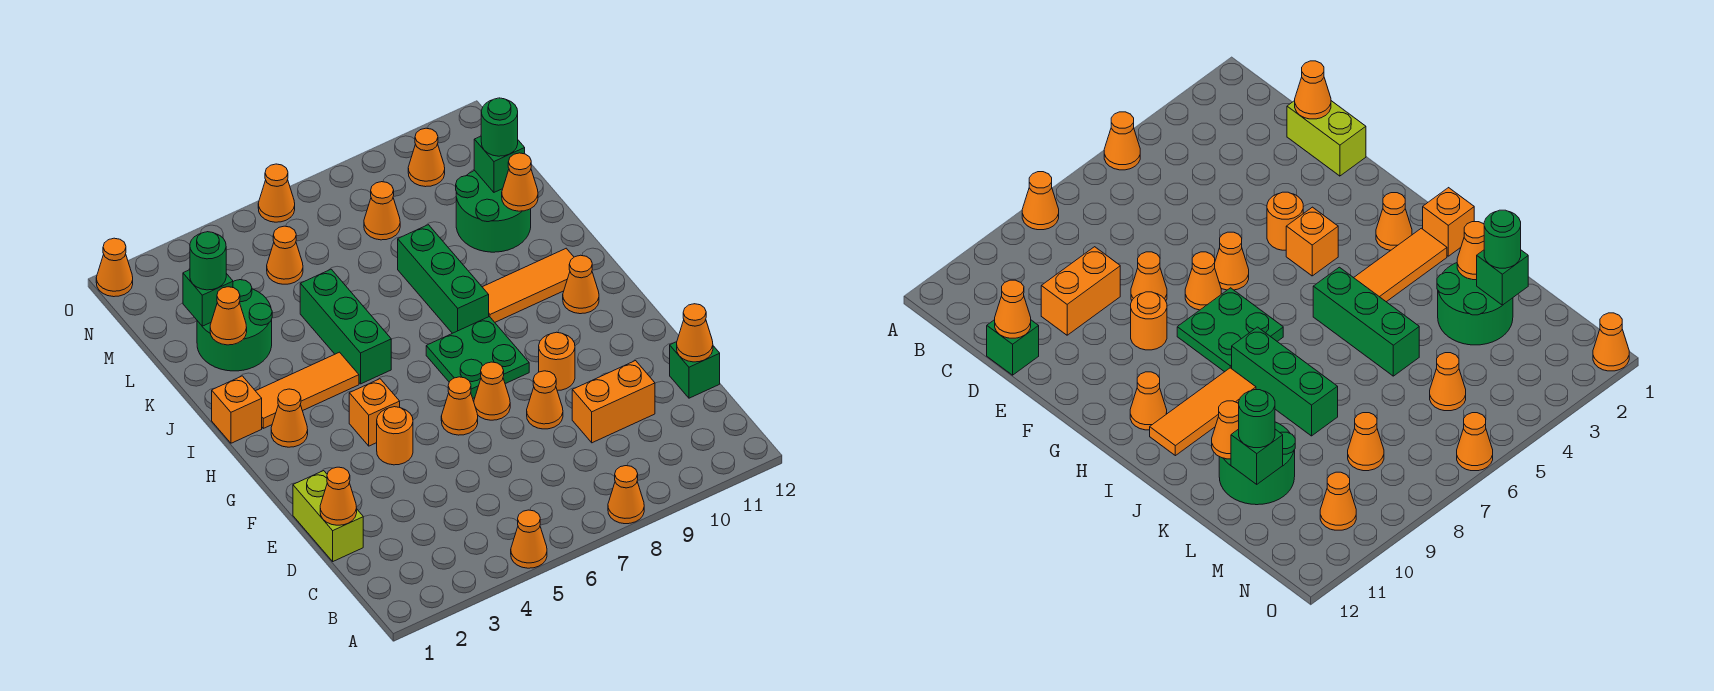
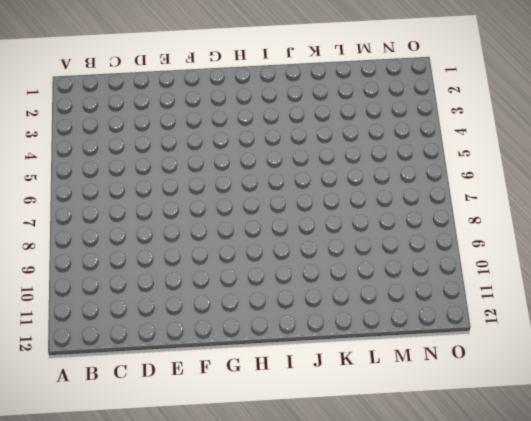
none -> orange cone A5 level 1
none -> orange cone A8 level 1
none -> lime brick D1:E1 level 1
none -> orange brick D9:D10 level 1

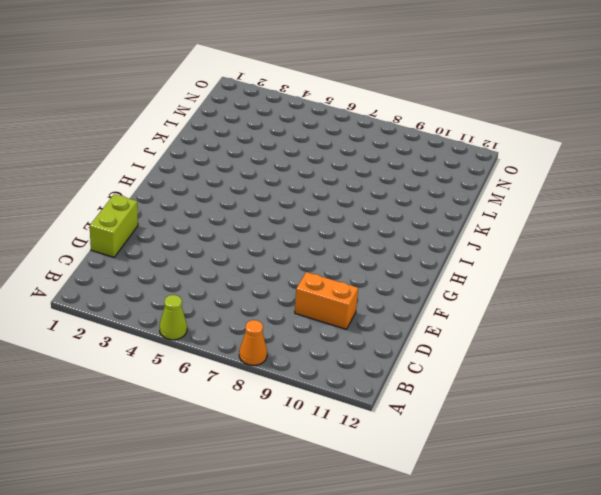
lime cone A5 level 1 -> orange cone A5 level 1
none -> green brick D12 level 1
none -> orange cone E8 level 1
none -> orange round brick F4 level 1
none -> orange cone F6 level 1

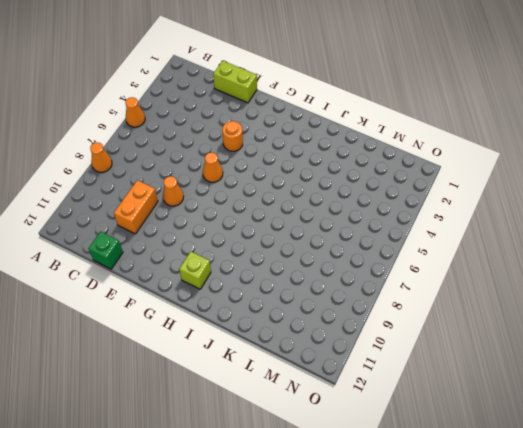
lime brick H11 level 1 -> orange cone H11 level 1
none -> orange cone F7 level 1
none -> orange round brick F9 level 1
none -> orange brick G4 level 1
none -> green plate G7:H8 level 1

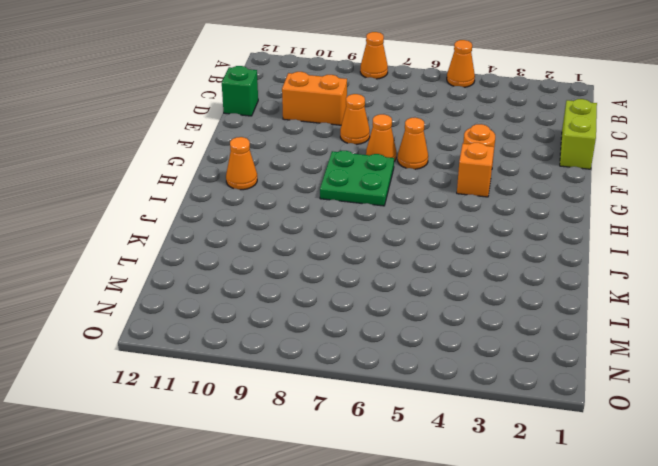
none -> orange round brick F9 level 1
none -> orange cone H2 level 1
none -> orange brick I1 level 1
none -> orange tile I2:I4 level 1

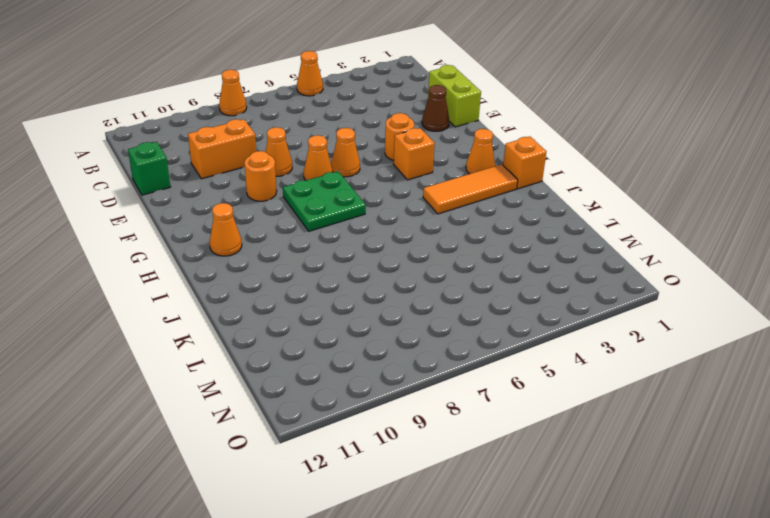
brown cone E2 level 1 -> none
none -> green brick I5:K5 level 1
none -> green brick I8:K8 level 1
none -> orange tile I9:I11 level 1
none -> green round brick K2:L3 level 1

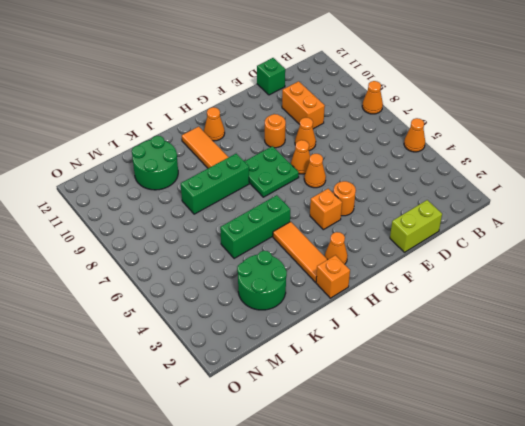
none -> orange cone M5 level 1
none -> orange cone M8 level 1
none -> orange cone N10 level 1
none -> orange cone O1 level 1

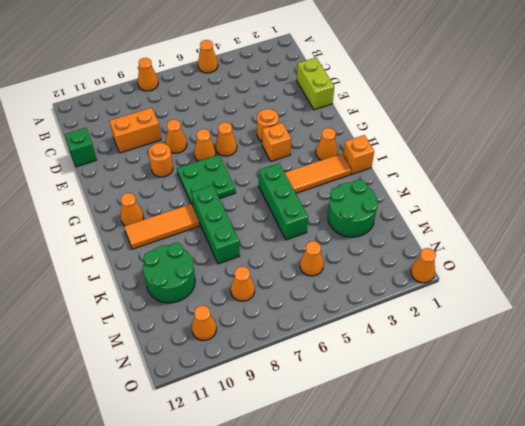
none -> orange cone O6 level 1
none -> orange cone D1 level 2
none -> orange cone D12 level 2
none -> orange cone K2 level 2

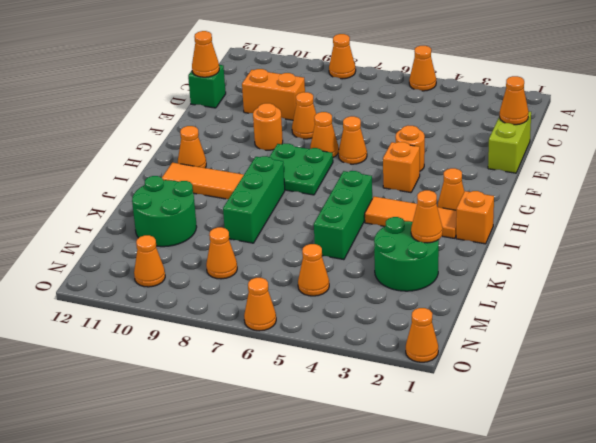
none -> orange cone K11 level 2
none -> green brick L2 level 2
none -> green brick L11 level 2
none -> green round brick L2 level 3

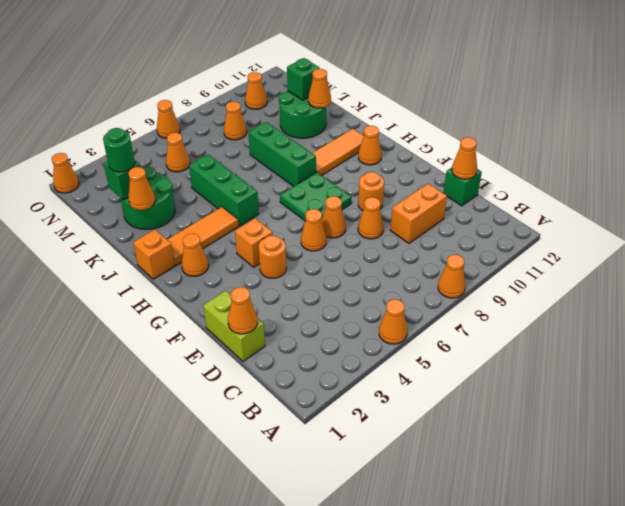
none -> green round brick L11 level 3

